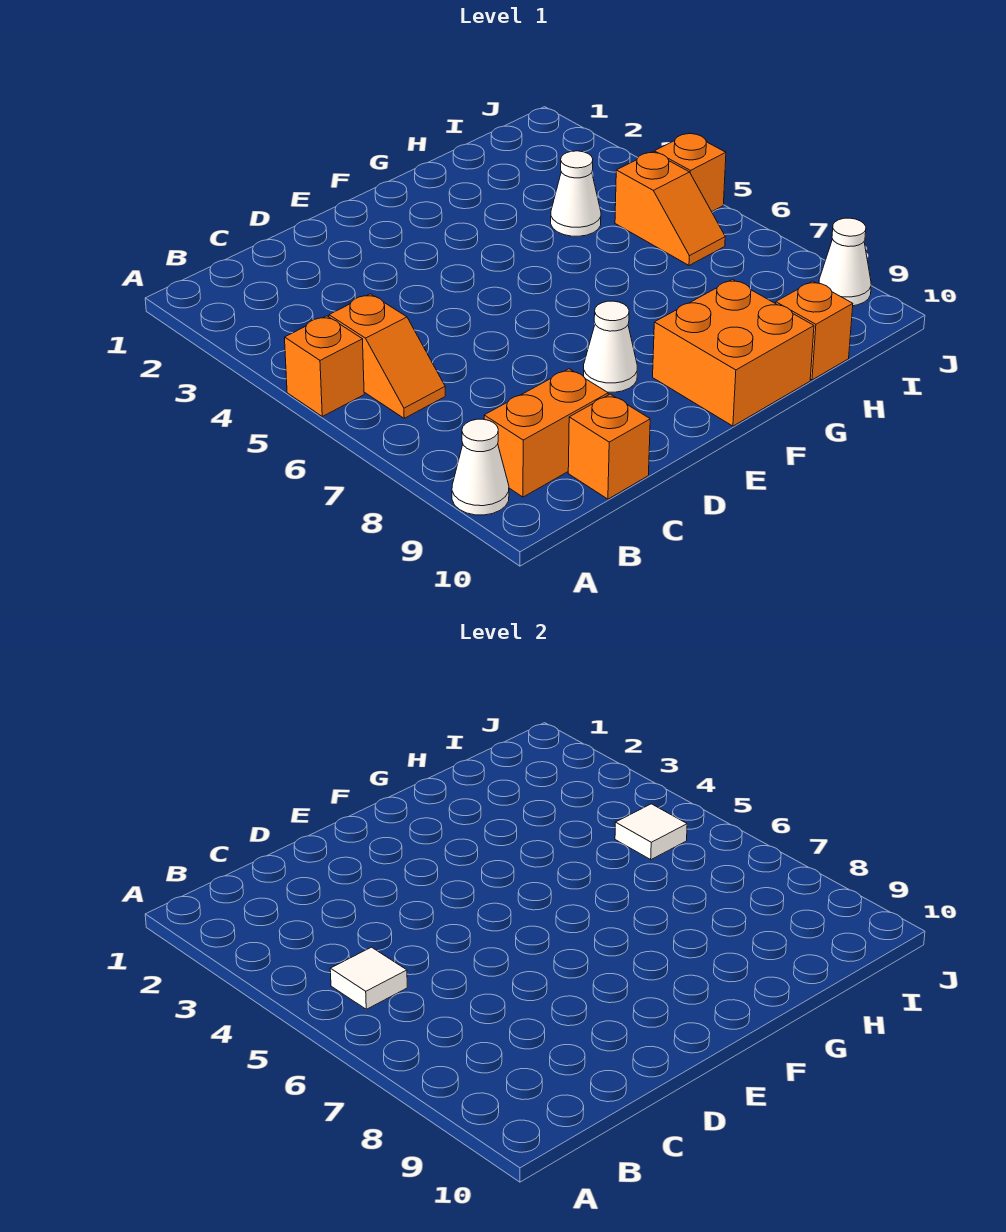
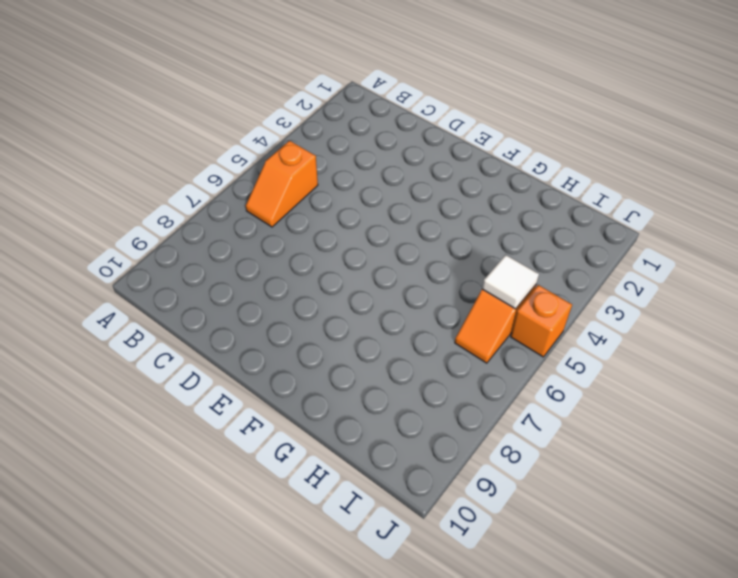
none -> orange brick A5 level 1
none -> white cone A9 level 1
none -> orange brick B9:C9 level 1

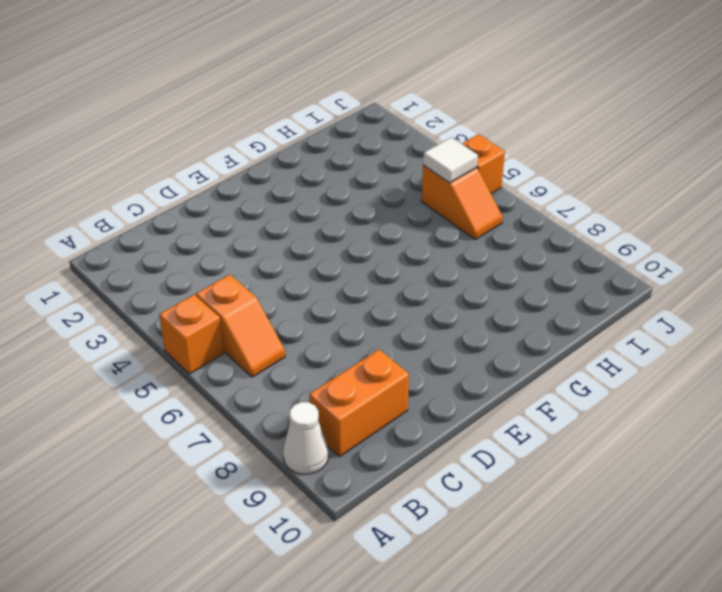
none -> orange brick C10 level 1
none -> white cone E8 level 1
none -> orange brick F9:G10 level 1

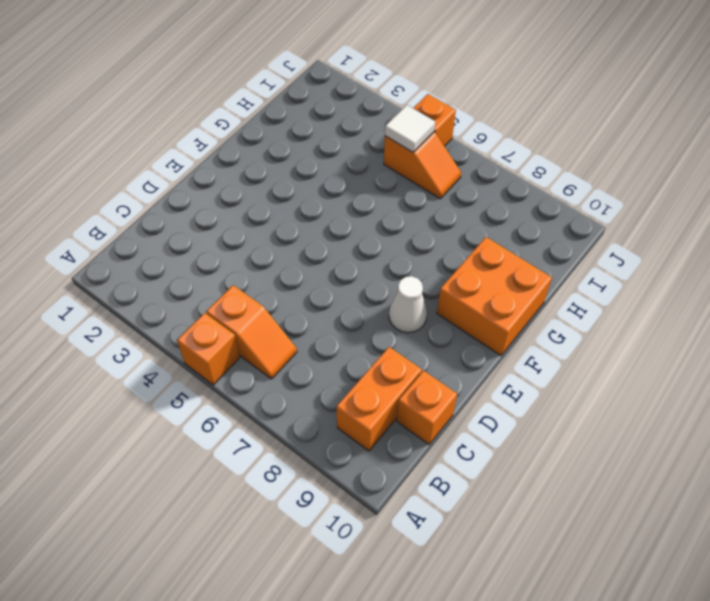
none -> white cone A9 level 1
none -> white cone H4 level 1
none -> orange brick H10 level 1

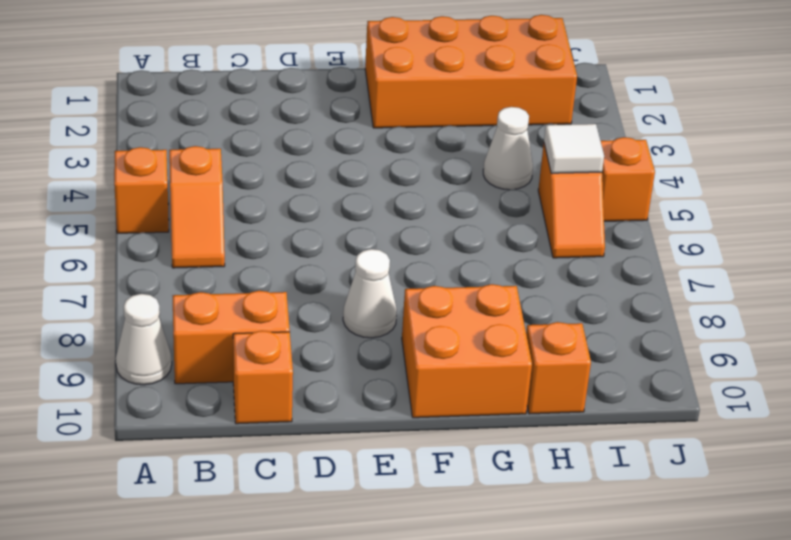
orange brick F1:I2 level 1 -> none
none -> white cone J9 level 1
none -> white tile B5 level 2

